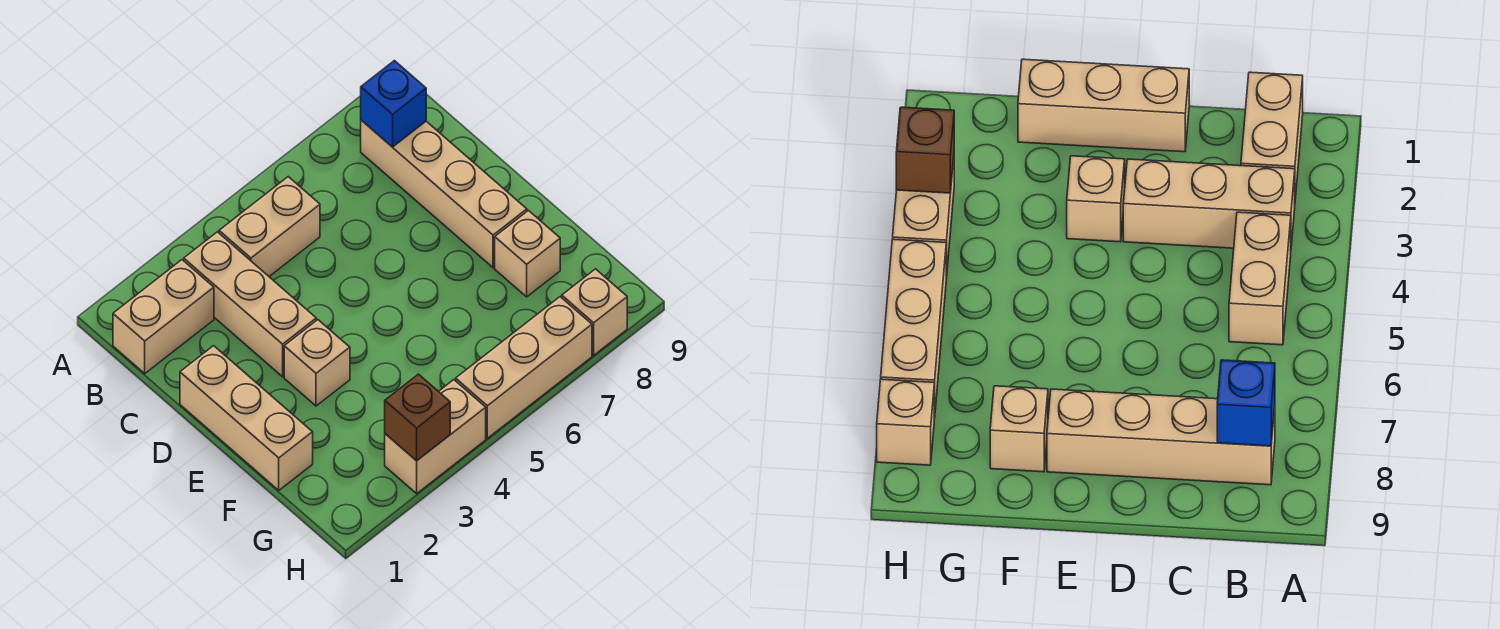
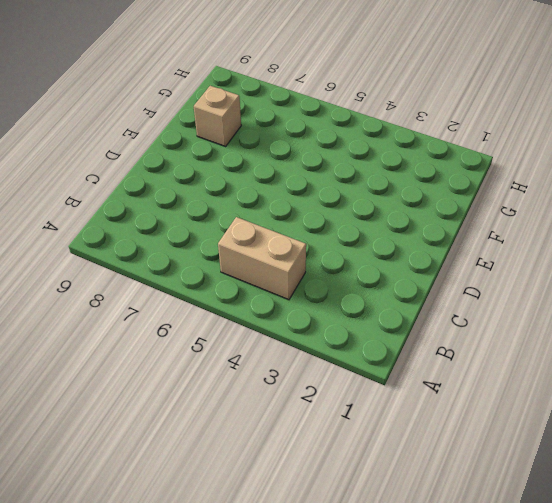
none -> tan brick B1:B2 level 1
none -> tan brick B3:D3 level 1
none -> tan brick B8:E8 level 1

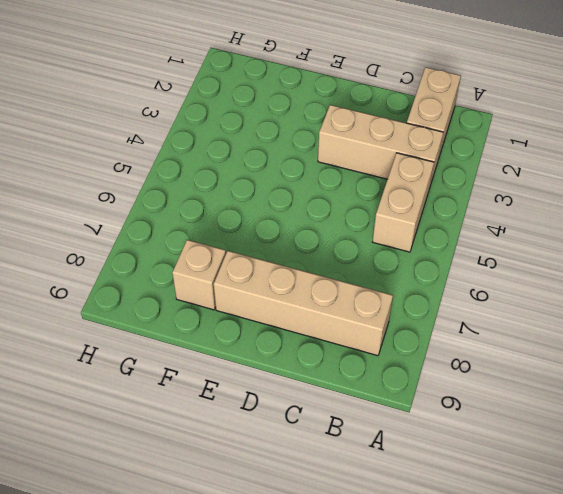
none -> tan brick D1:F1 level 1
none -> tan brick E3 level 1
none -> tan brick H3:H4 level 1

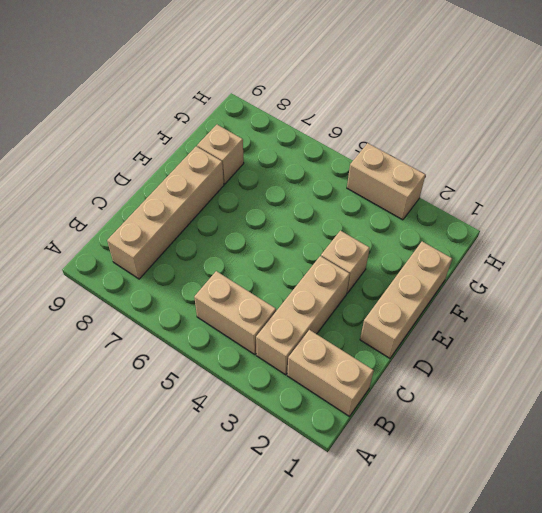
none -> tan brick H5:H7 level 1
none -> tan brick H8 level 1
none -> blue brick B8 level 2

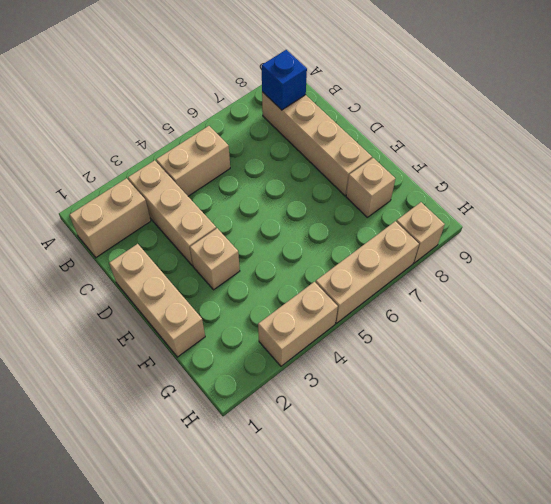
none -> brown brick H3 level 2

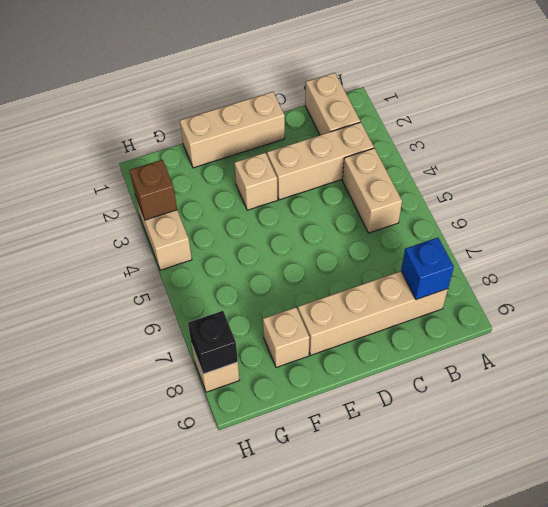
black brick H8 level 2 -> none
none -> tan brick H5:H7 level 1

